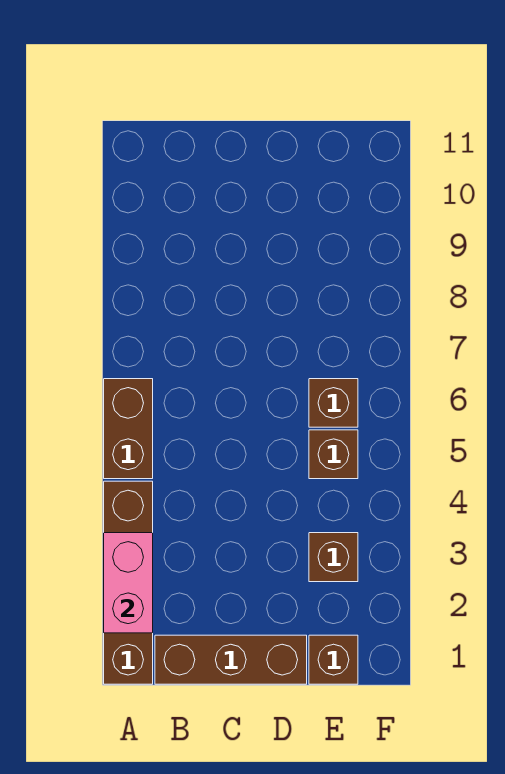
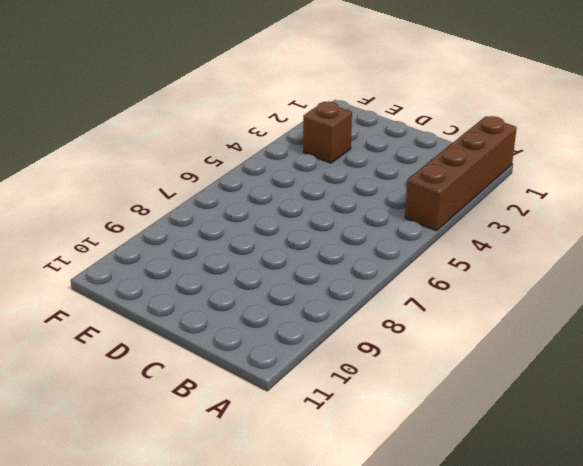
none -> brown brick A5:A6 level 1
none -> brown brick B1:D1 level 1

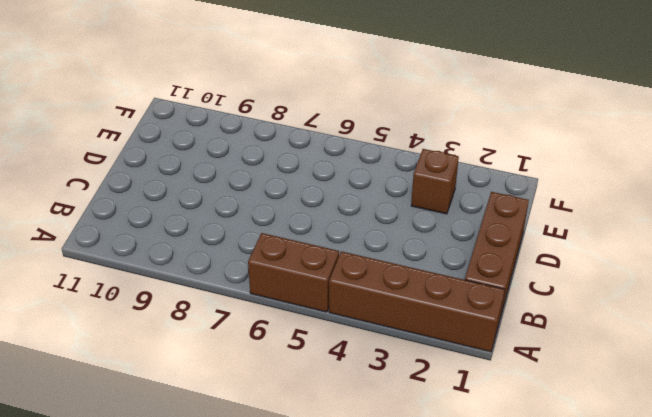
none -> brown brick E1 level 1
none -> brown brick E5 level 1

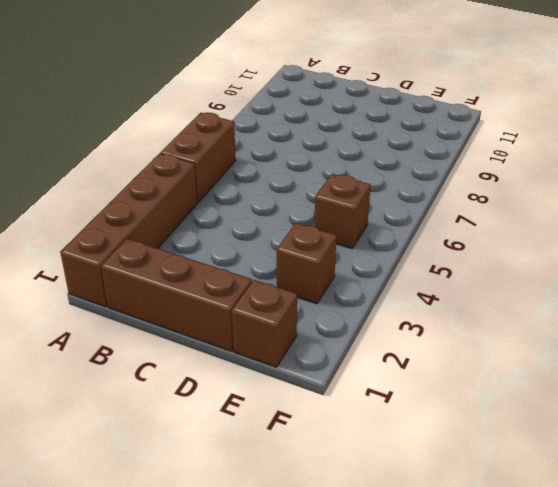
none -> brown brick E6 level 1
none -> pink brick A2:A3 level 2

